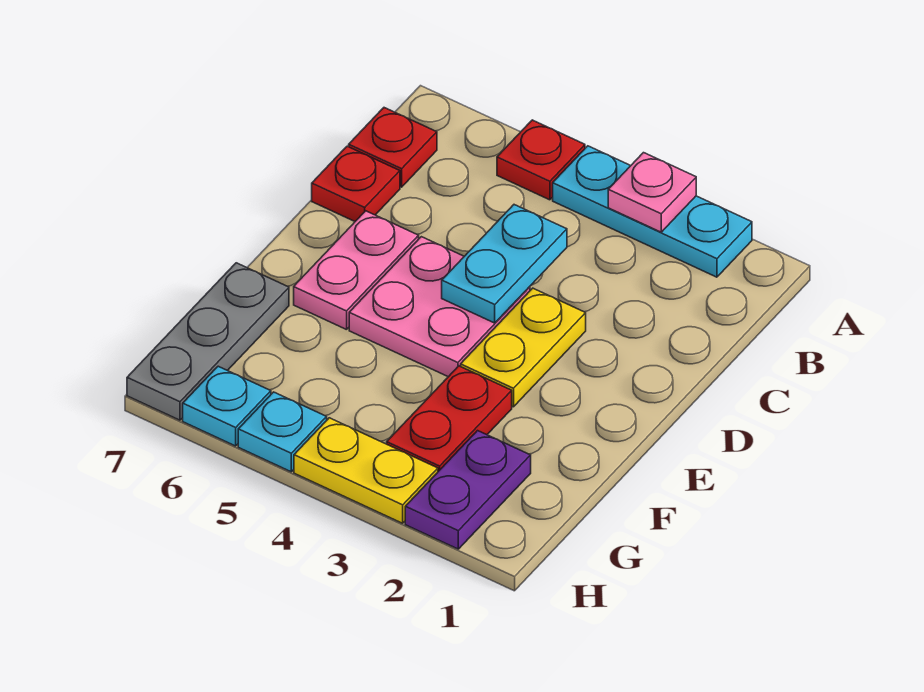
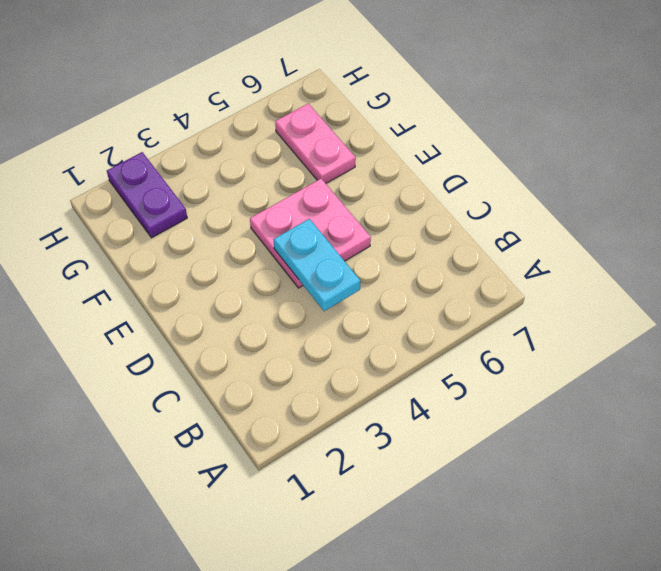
pink plate F6:G6 level 1 -> pink plate D6:E6 level 1
none -> cyan plate A2:A4 level 1
none -> red plate A5 level 1
none -> red plate B7 level 1

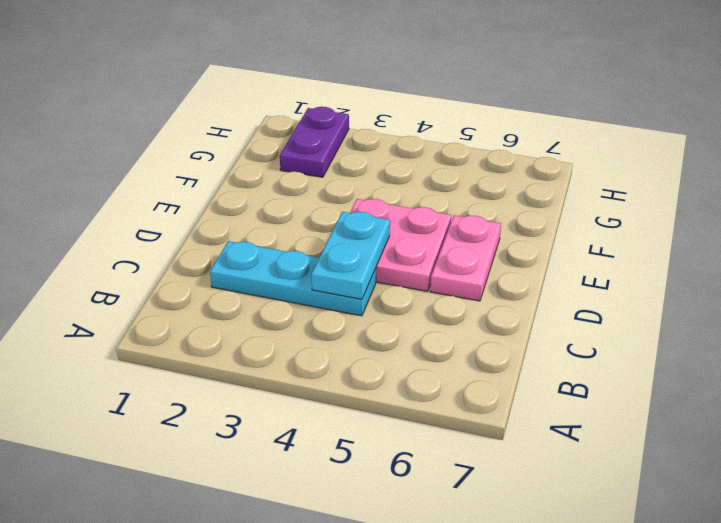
cyan plate C2:C4 level 1 -> cyan plate A2:A4 level 1
none -> red plate A5 level 1
none -> red plate B7 level 1
none -> red plate C7 level 1

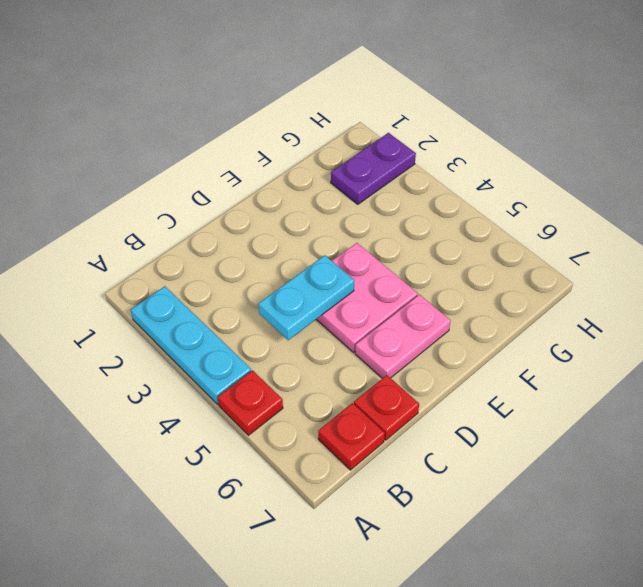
none -> yellow plate D3:E3 level 1
none -> red plate F3:G3 level 1
none -> grey plate F7:H7 level 1

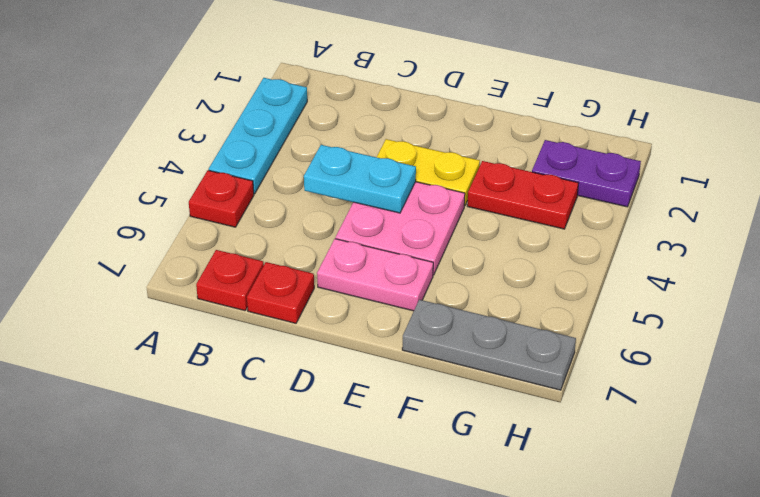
none -> yellow plate H3:H4 level 1
none -> cyan plate H5 level 1
none -> cyan plate H6 level 1

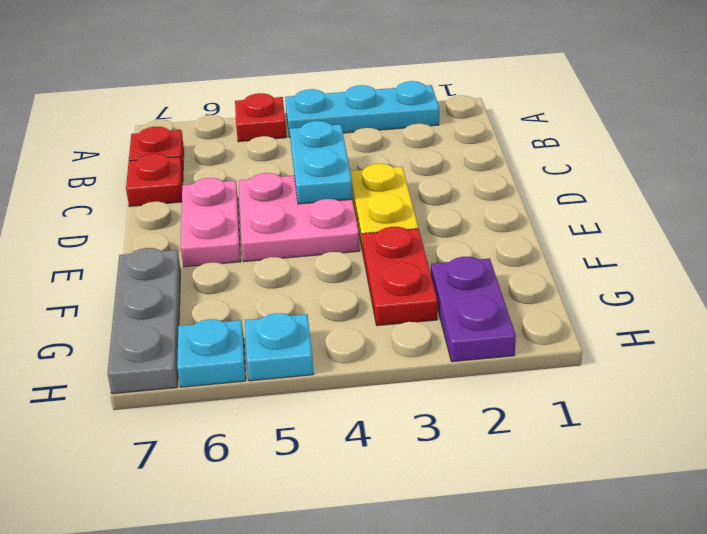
none -> yellow plate H3:H4 level 1
none -> pink plate A3 level 2

